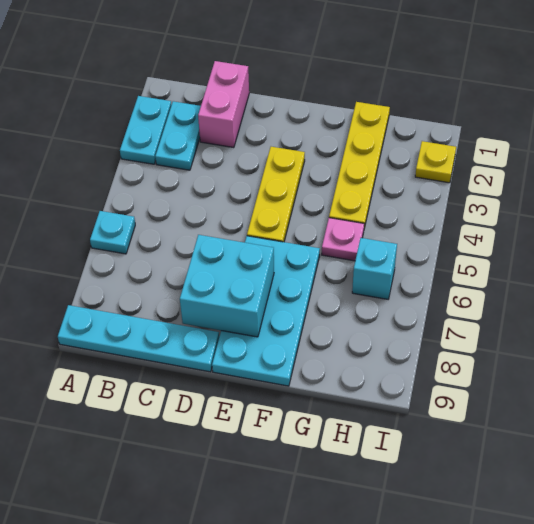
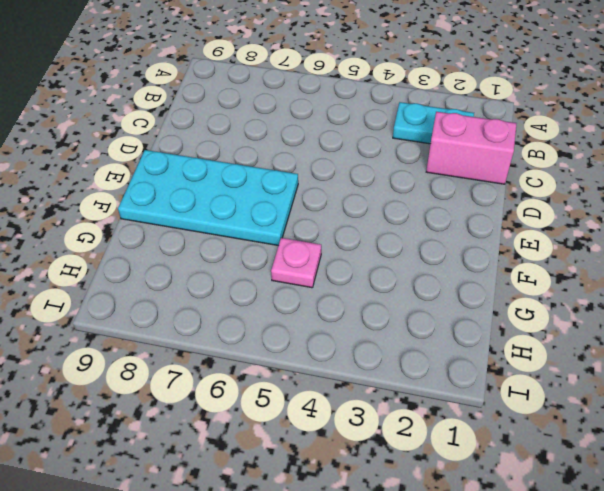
none -> cyan plate A2:A3 level 1
none -> cyan plate A6 level 1
none -> cyan plate A9:D9 level 1

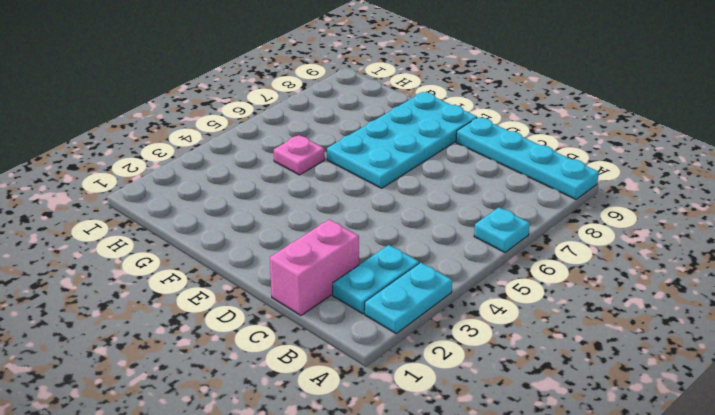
none -> yellow plate E3:E5 level 1
none -> yellow plate G1:G4 level 1
none -> cyan brick H6 level 1

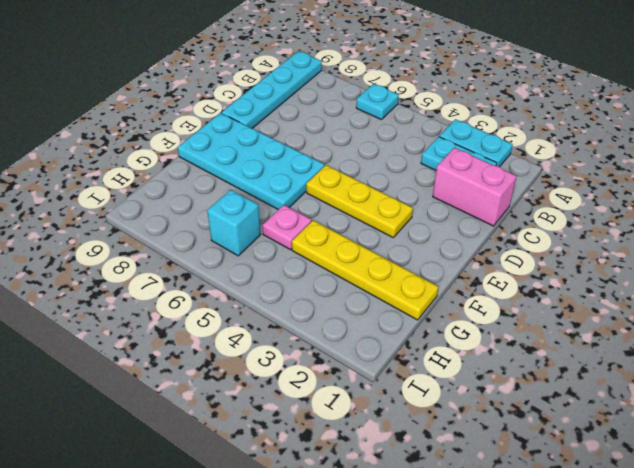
none -> yellow plate I2 level 1
none -> cyan brick D7:E8 level 2

